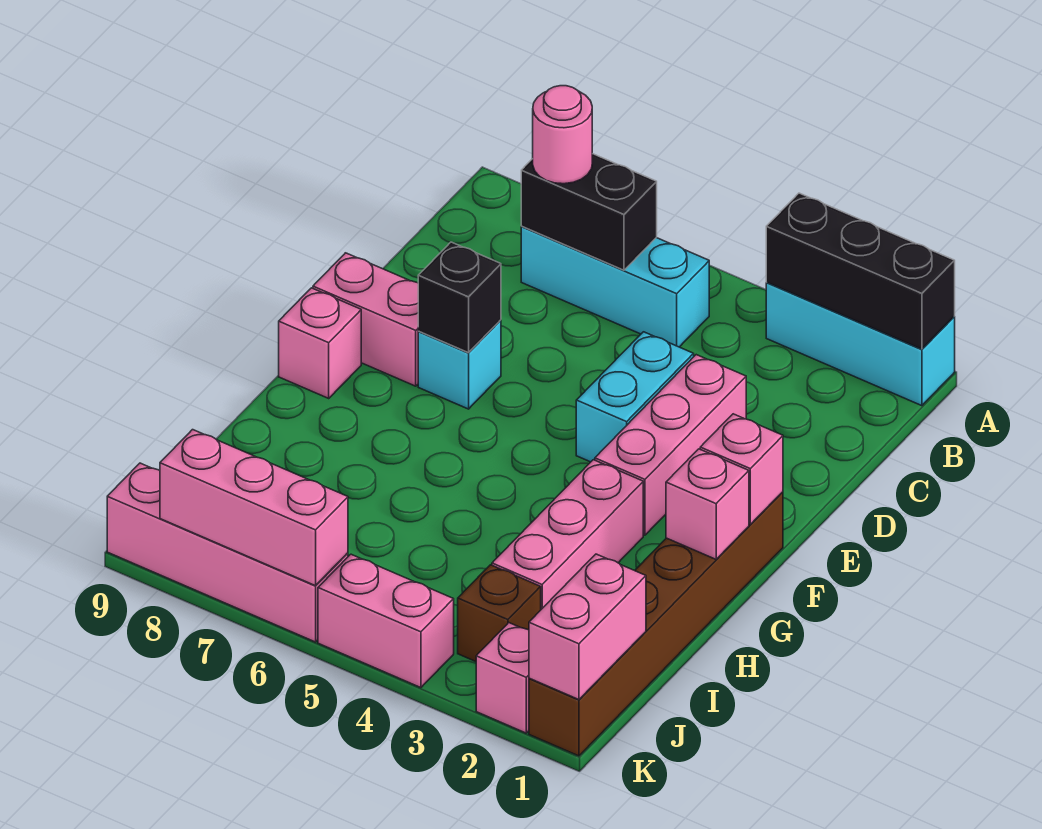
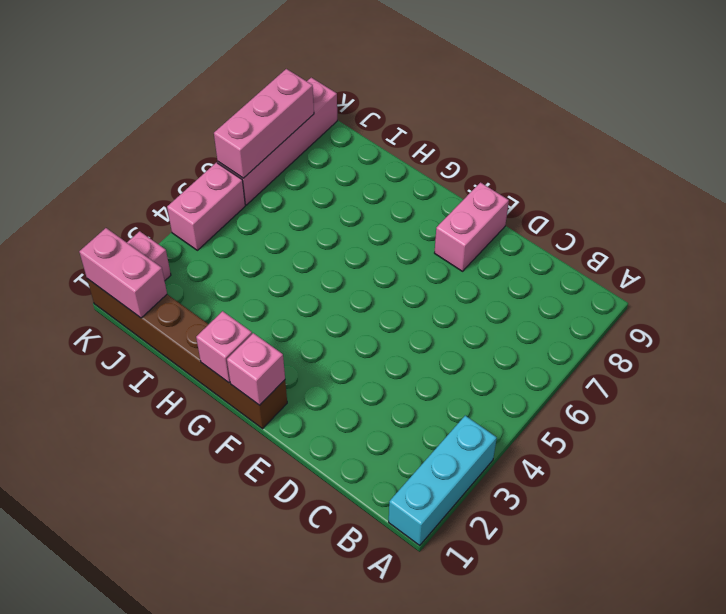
none -> cyan brick B5:B7 level 1
none -> pink brick D3:F3 level 1
none -> cyan brick D4:E4 level 1

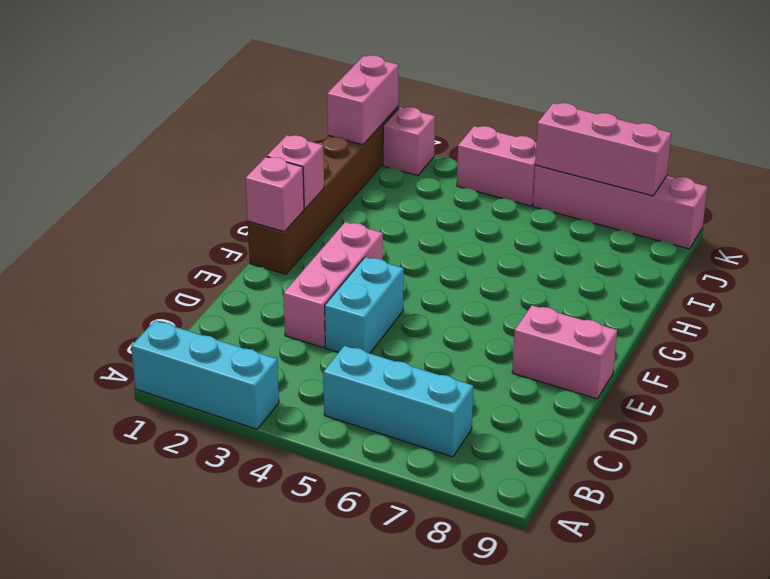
none -> cyan brick E7 level 1
none -> pink brick F9 level 1
none -> pink brick G3:I3 level 1

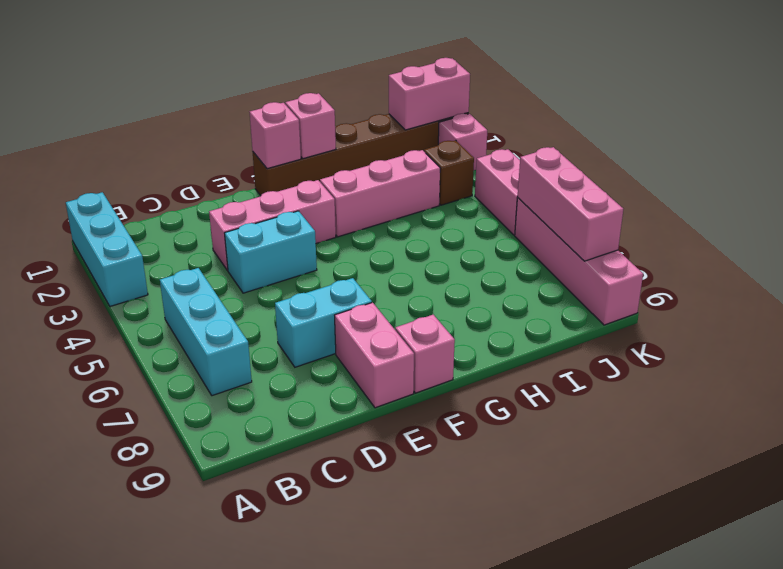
cyan brick D7:E7 level 1 -> cyan brick E7 level 1
none -> black brick A1:A3 level 2
none -> black brick B6:B7 level 2
none -> black brick E7 level 2

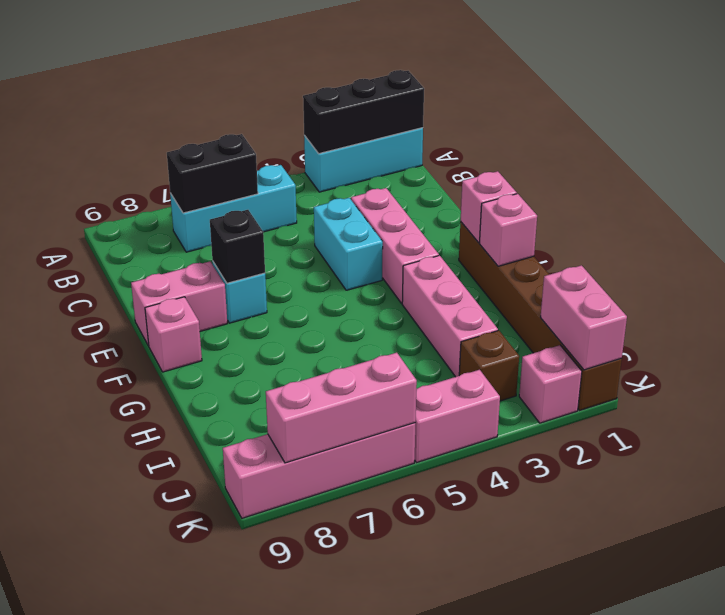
none -> pink round brick B7 level 3

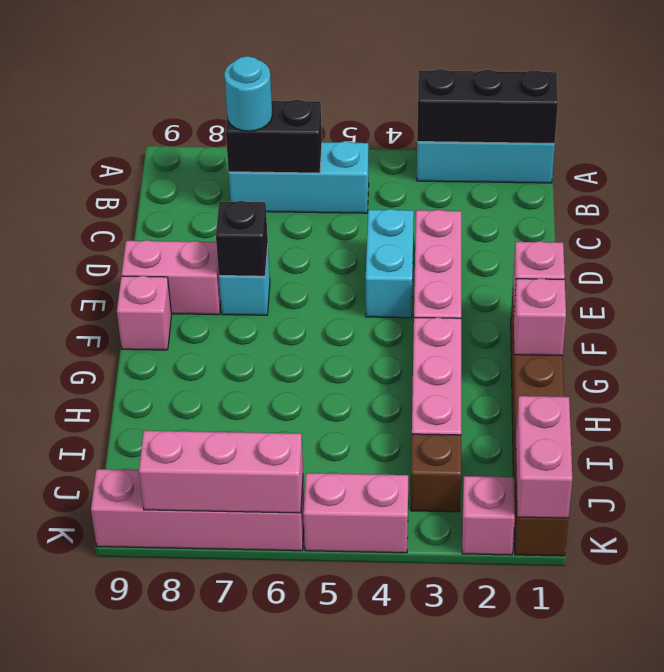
cyan round brick B7 level 3 -> pink round brick B7 level 3

